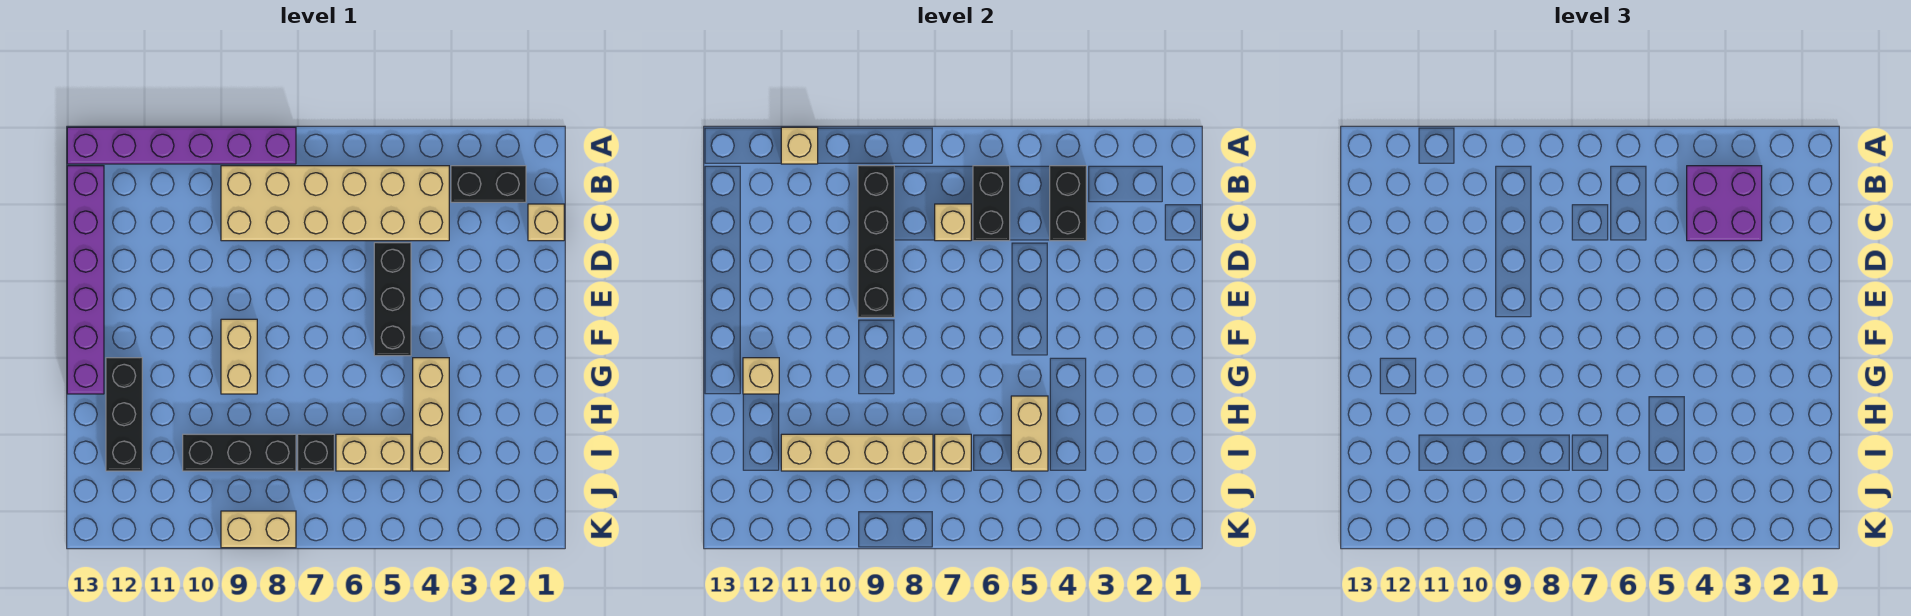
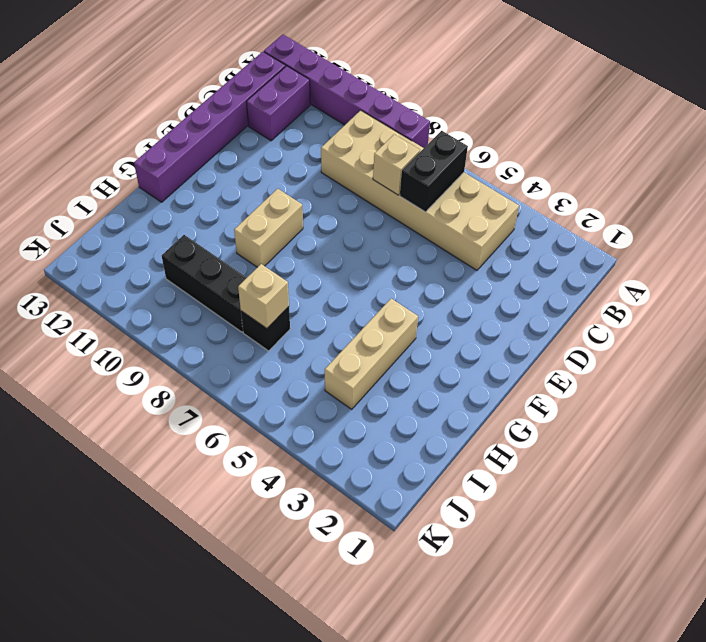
purple brick B12:C12 level 1 -> none
none -> black brick B2:B3 level 1
none -> tan brick C1 level 1
none -> black brick D5:F5 level 1

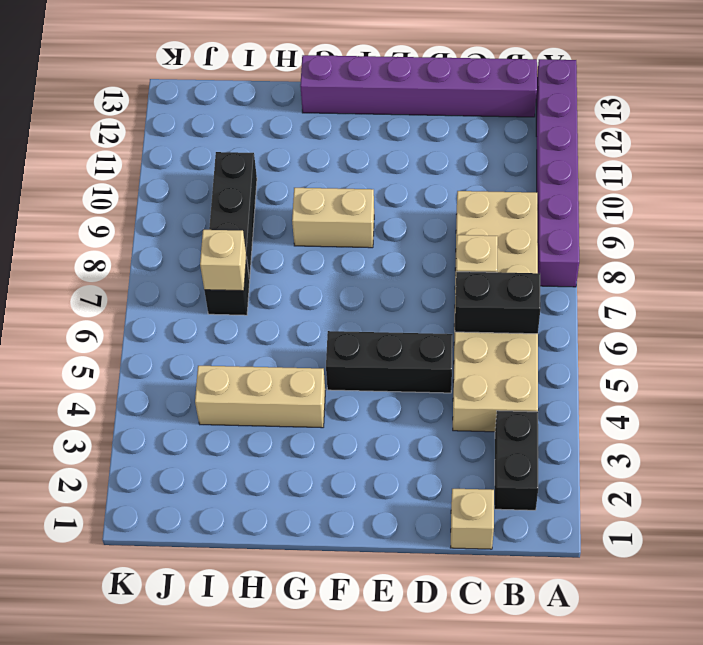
none -> black brick G12:I12 level 1
none -> tan brick I5:I6 level 1
none -> tan brick K8:K9 level 1

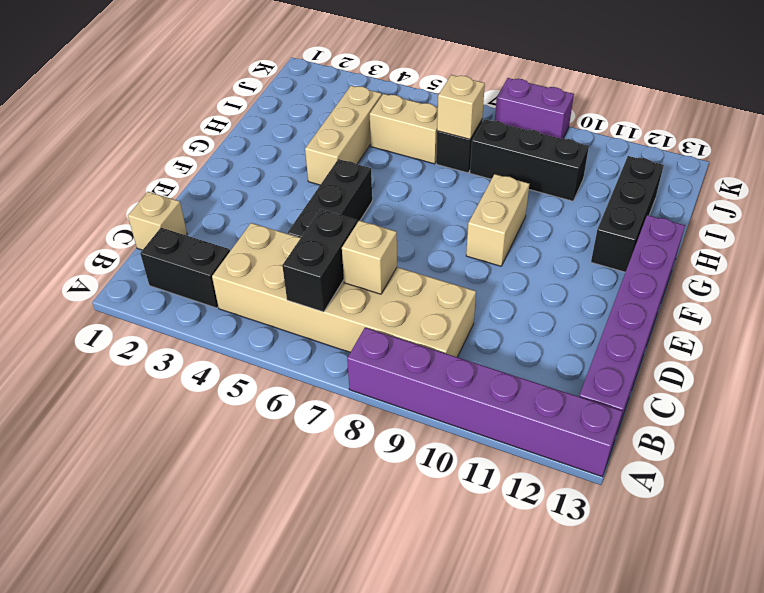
purple brick K8:K9 level 1 -> tan brick K8:K9 level 1
none -> tan brick A11 level 2
none -> black brick B4:C4 level 2
none -> black brick B9:E9 level 2

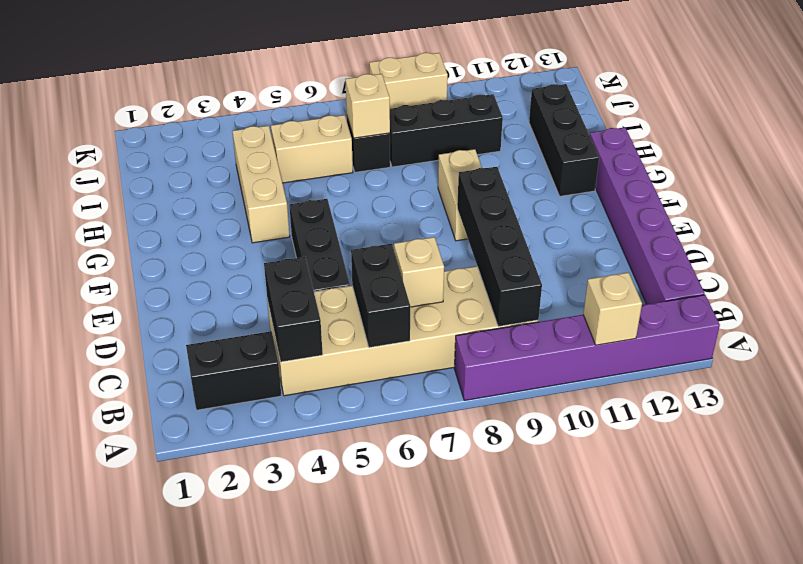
none -> tan brick C1 level 1
none -> tan brick G12 level 2
none -> tan brick H5:I5 level 2

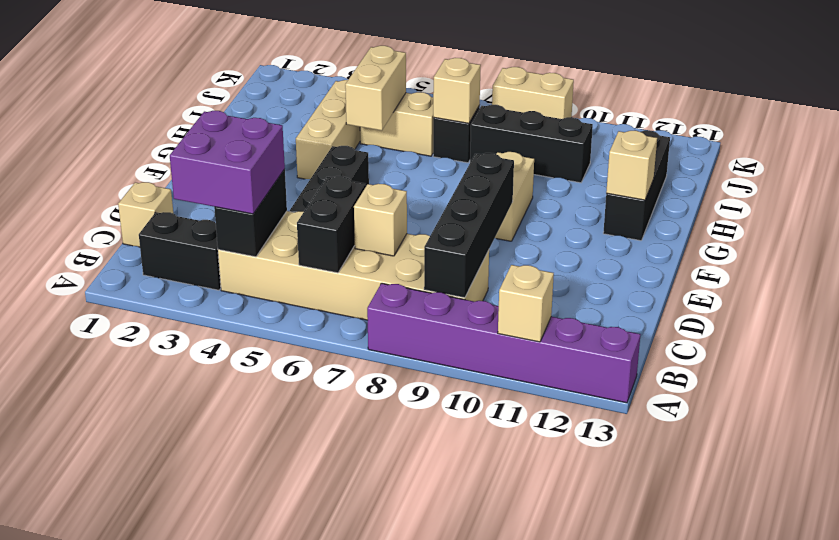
none -> purple brick B13:G13 level 1
none -> tan brick I8:I11 level 2

